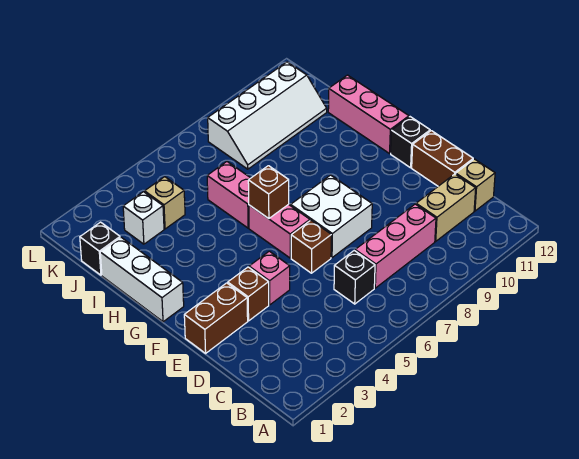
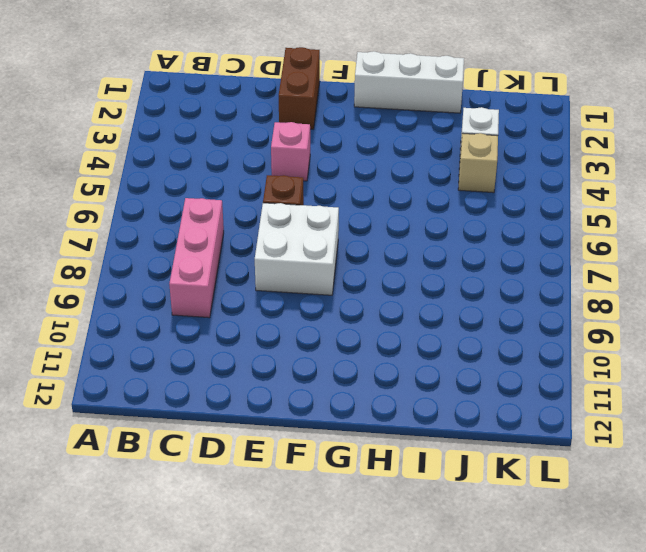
none -> black brick C6 level 1
none -> tan brick C10:C11 level 1
none -> tan brick C12 level 1

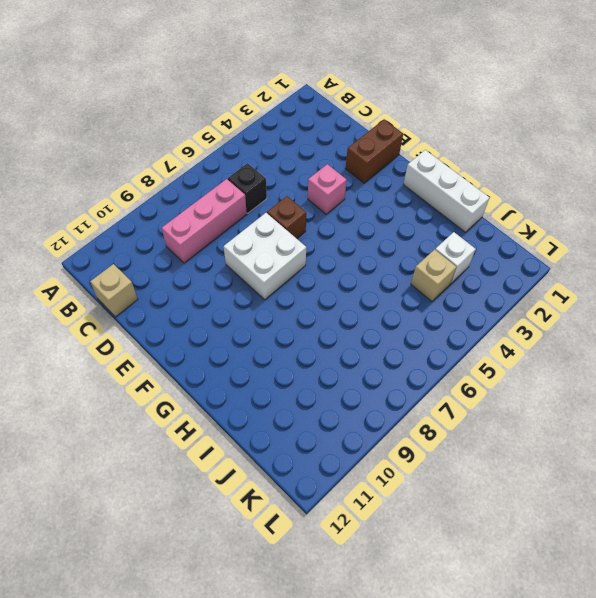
none -> tan brick C10:C11 level 1
none -> brown brick D12:E12 level 1
none -> brown brick E3 level 1

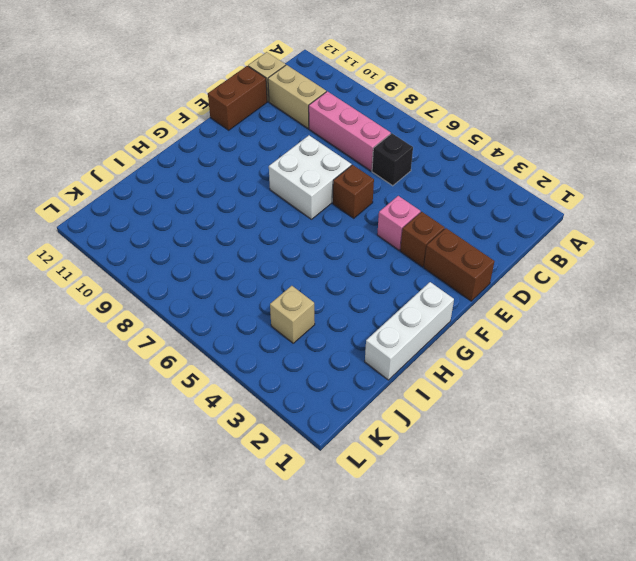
none -> pink brick F6:G6 level 1
none -> black brick F12 level 1
none -> pink brick G12:I12 level 1

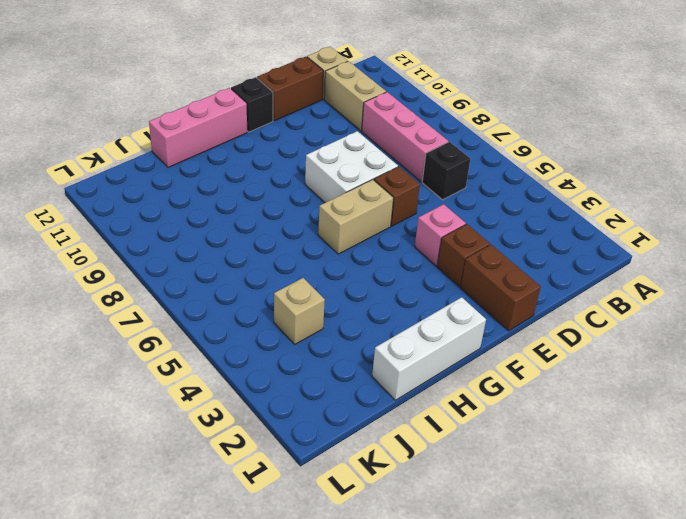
tan brick F6:G6 level 1 -> pink brick F6:G6 level 1
none -> pink brick H6:I6 level 1
none -> black brick J1 level 1
none -> white brick J3 level 1

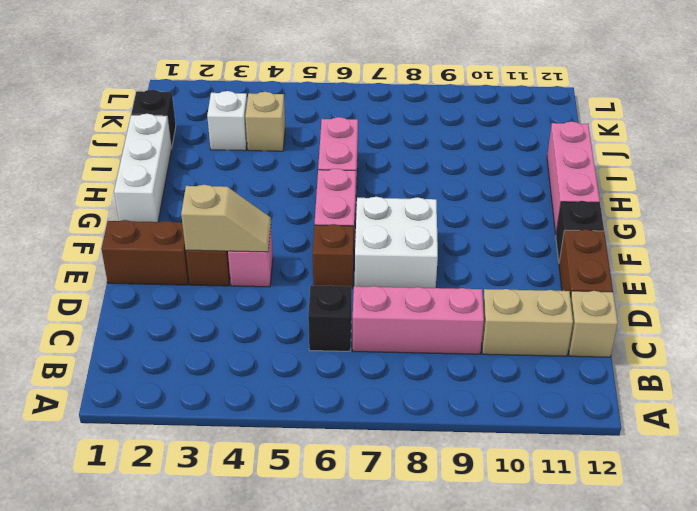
tan slope E3:E4 level 2 top 3 -> none
none -> white slope J8:K11 level 1 top K
none -> brown brick G6 level 2

